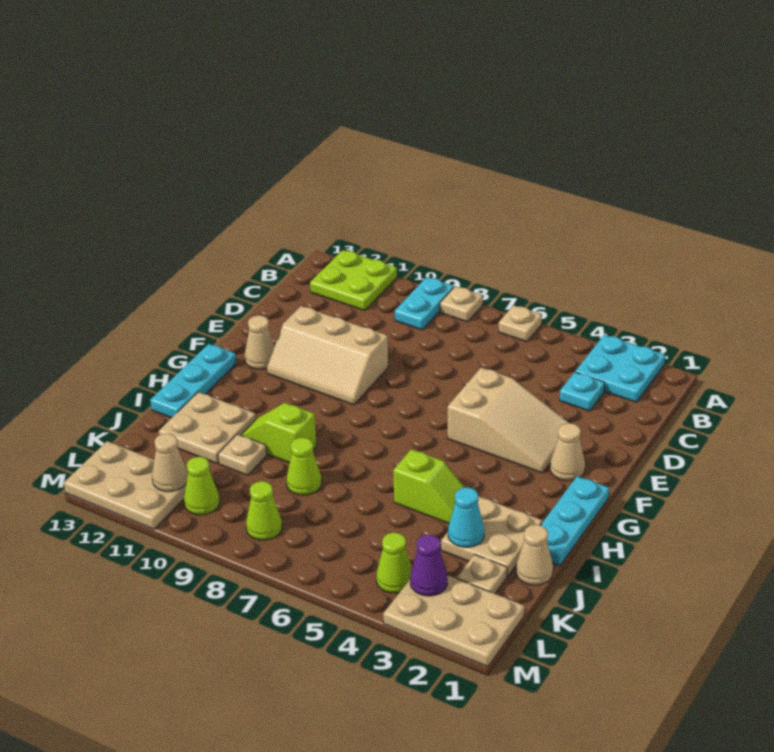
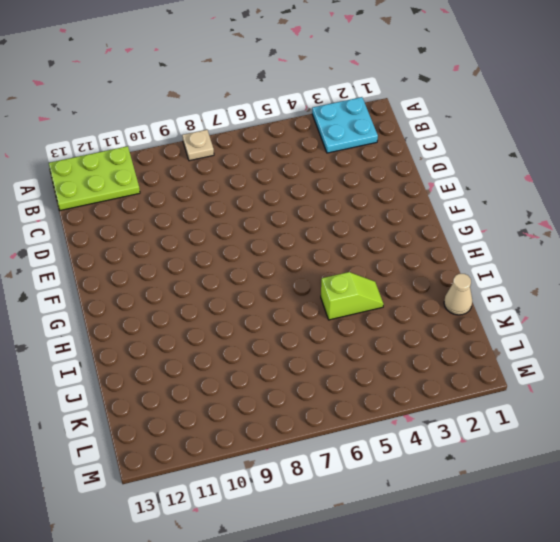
lime plate A11:B13 level 1 -> lime plate A11:B12 level 1
none -> tan plate A6 level 1
none -> cyan plate A9:B9 level 1
none -> cyan plate C3 level 1

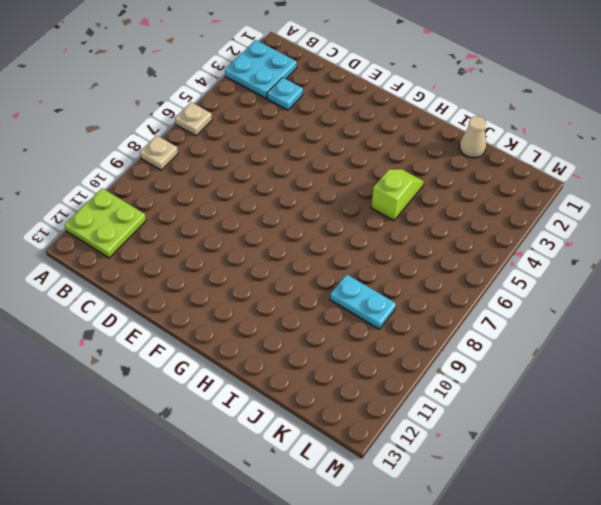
cyan plate J9:K9 level 1 -> cyan plate A9:B9 level 1
none -> tan slope E3:F5 level 1 top 5
none -> tan slope E9:F11 level 1 top E
none -> tan cone F2 level 1

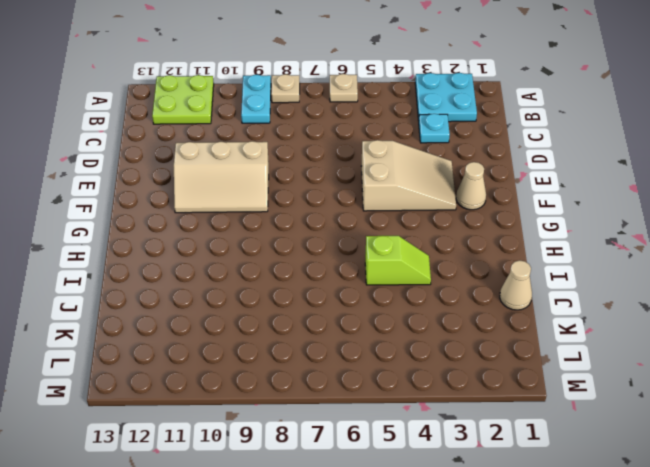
none -> tan cone F12 level 1
none -> cyan plate G1:I1 level 1
none -> cyan plate G13:I13 level 1

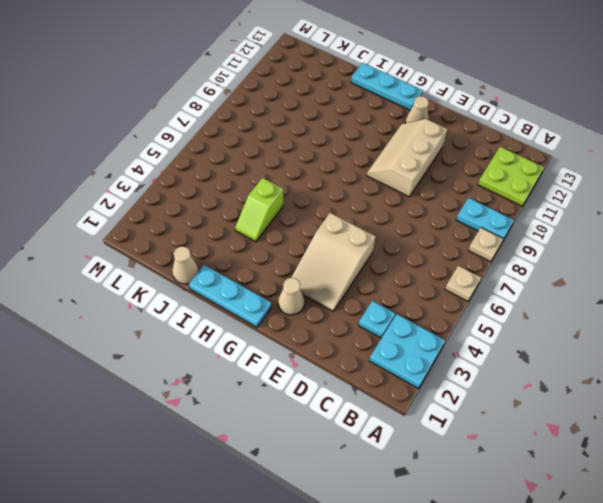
none -> tan plate I2:J3 level 1
none -> lime slope I9:I10 level 1 top 9
none -> tan plate I11:J12 level 1

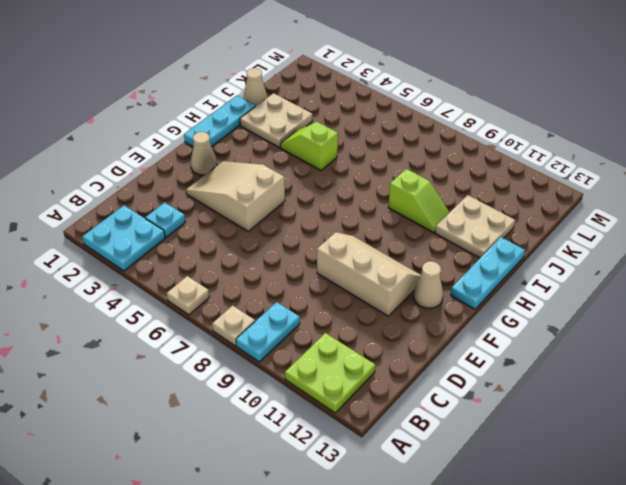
none -> lime cone J8 level 1
none -> tan plate J10 level 1
none -> tan plate K2 level 1

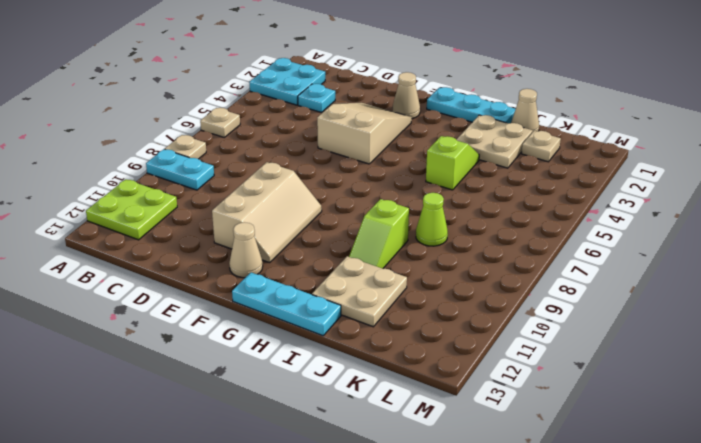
none -> tan plate J10 level 1
none -> tan plate L1:M3 level 1
none -> lime cone L4 level 1

